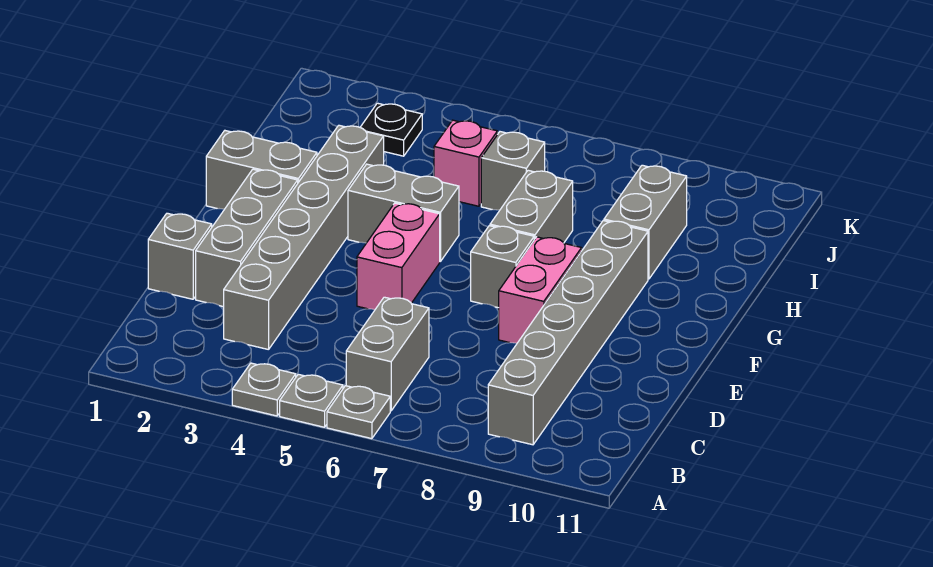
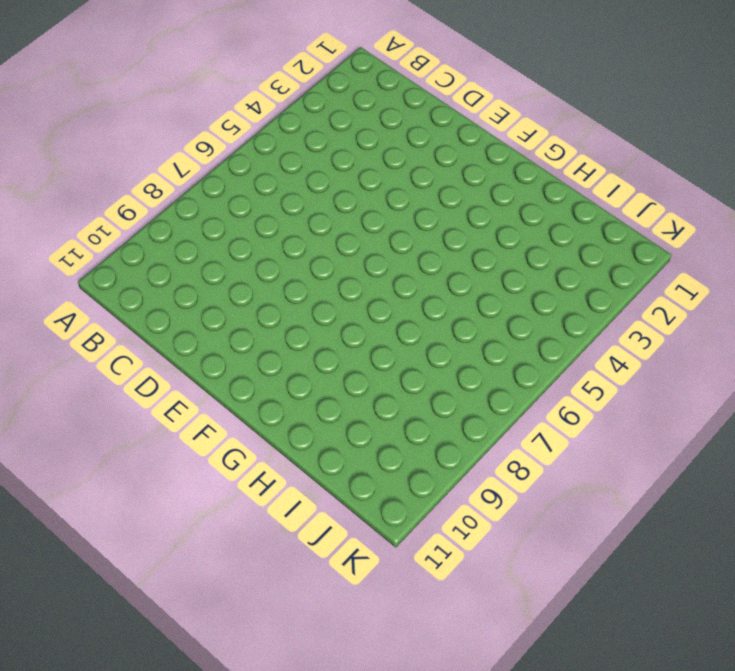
none -> grey plate A4 level 1
none -> grey plate A5 level 1
none -> grey plate A6 level 1

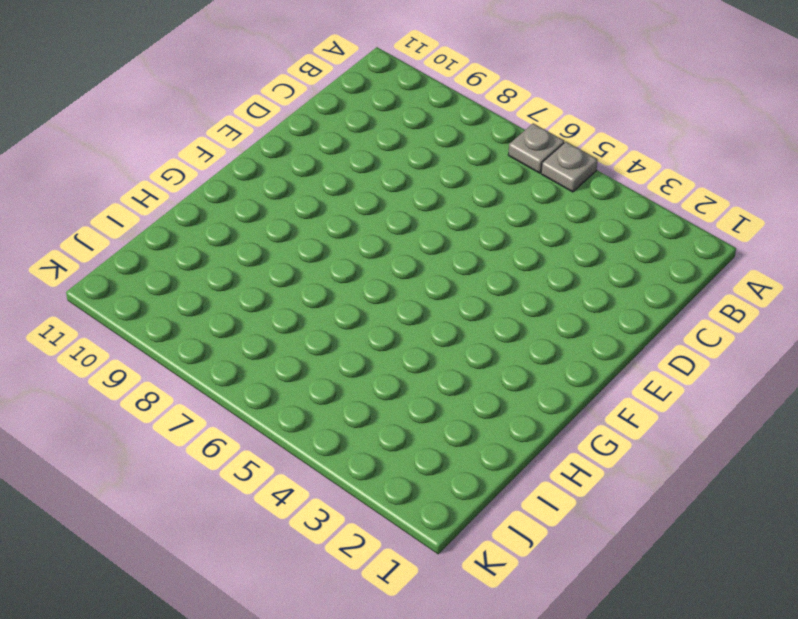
none -> grey plate A4 level 1
none -> grey brick B6:C6 level 1
none -> grey brick B9:G9 level 1

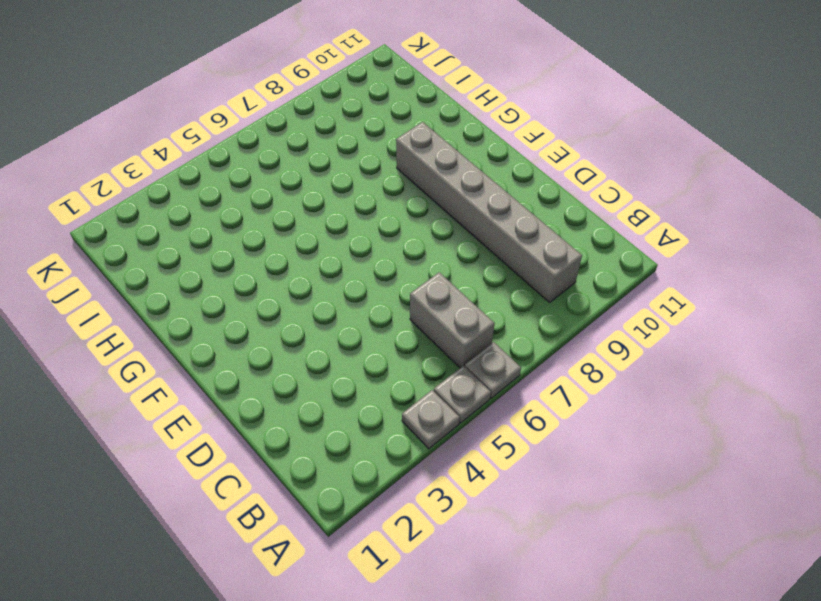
none -> grey brick C3:H3 level 1
none -> grey brick D1 level 1
none -> grey brick D2:F2 level 1

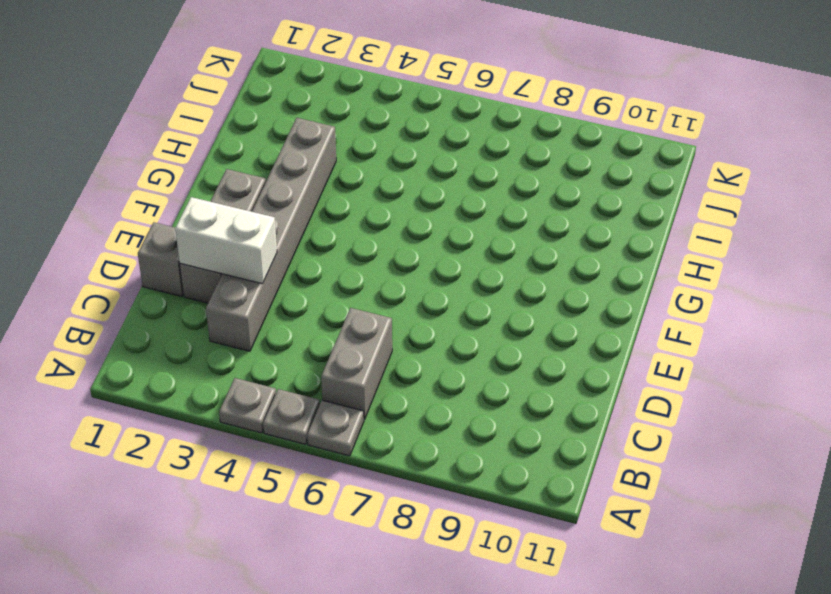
white brick D2:D3 level 2 -> none
none -> grey brick B9:G9 level 1
none -> pink brick E5:F5 level 1
none -> pink brick E8:F8 level 1

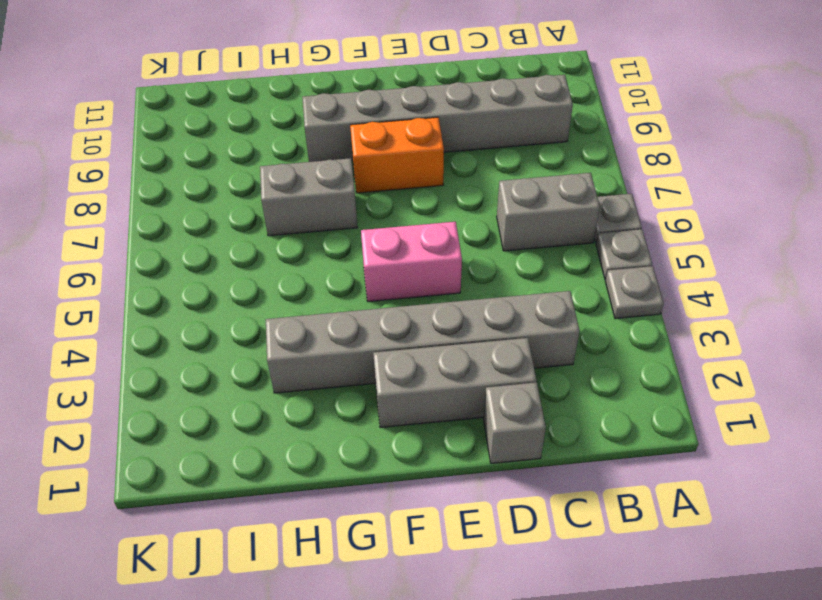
orange brick E8:F8 level 1 -> pink brick E8:F8 level 1
none -> grey brick F7 level 1
none -> grey brick G1:G2 level 1
none -> grey brick G4:G5 level 1

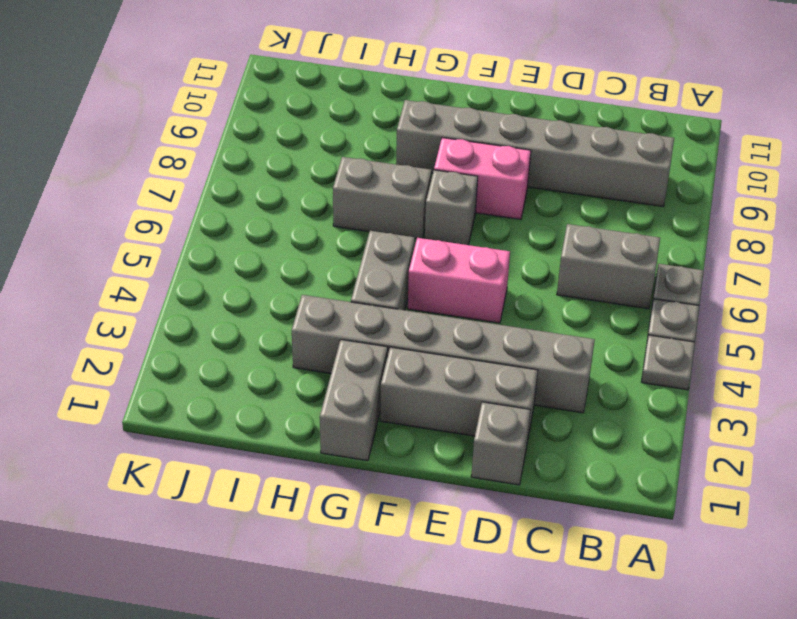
none -> grey brick H9:I9 level 1
none -> pink brick I5 level 1
none -> grey brick I6 level 1

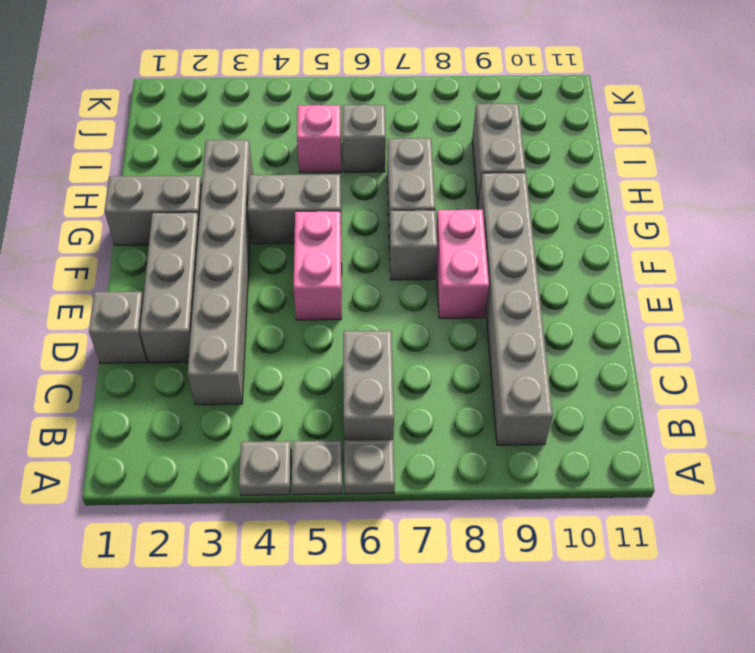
none -> black plate J3 level 1

